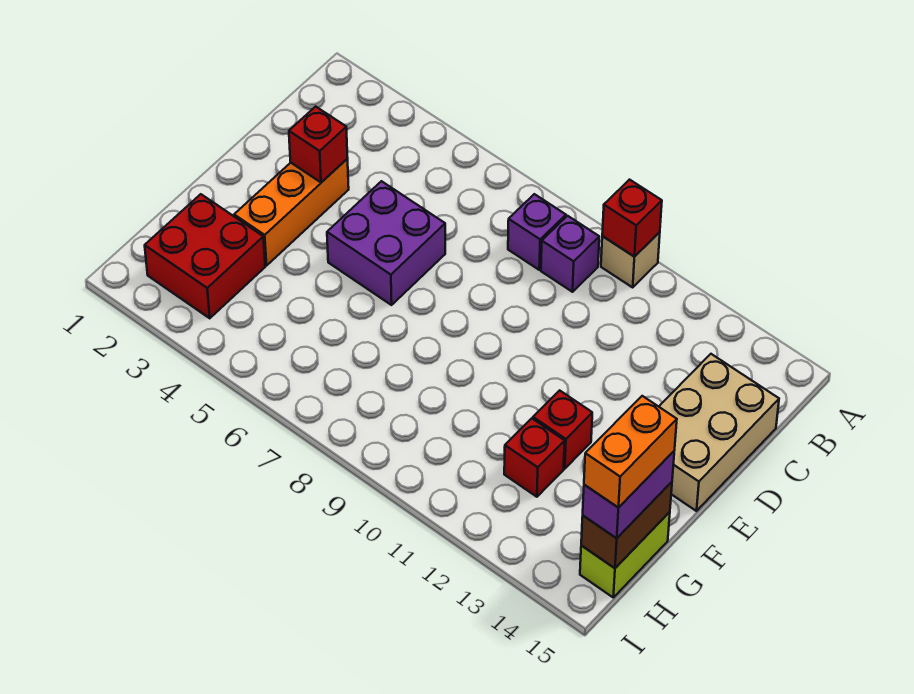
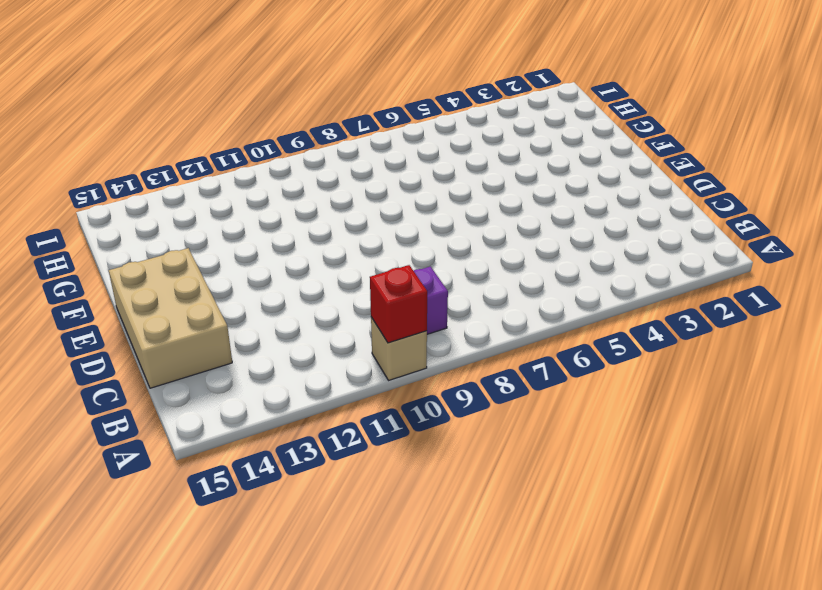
none -> purple brick B8 level 1
none -> orange brick D3:F3 level 1
none -> purple brick D5:E6 level 1

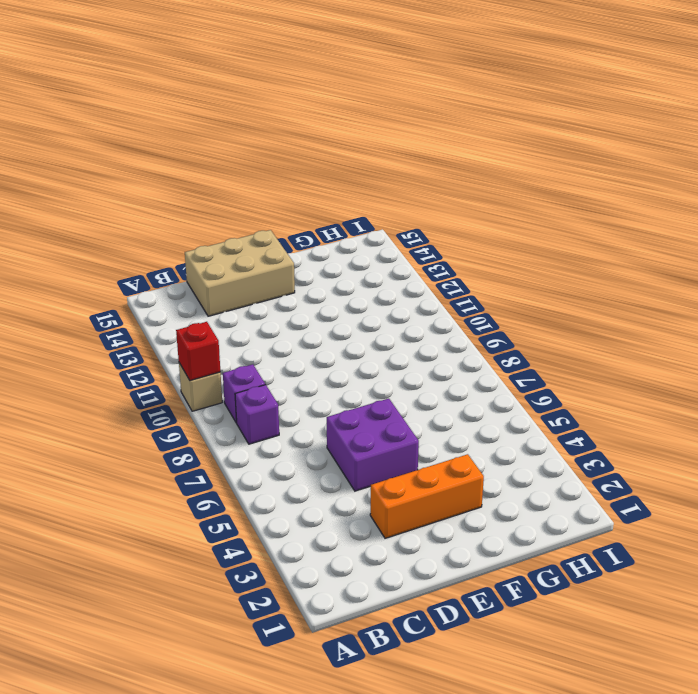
none -> red brick F12 level 1
none -> red brick G2:H3 level 1
none -> red brick G12 level 1

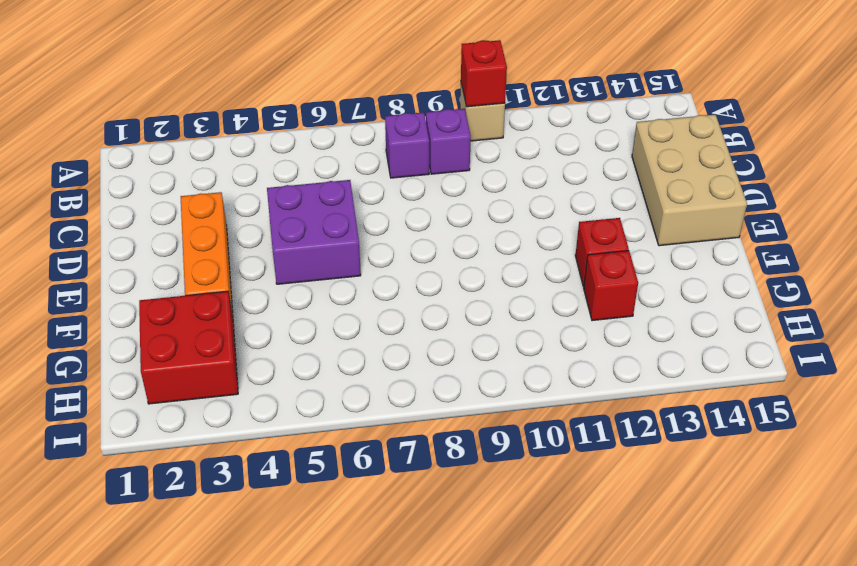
none -> lime brick G15:H15 level 1
none -> red brick D3 level 2
none -> brown brick G15:H15 level 2

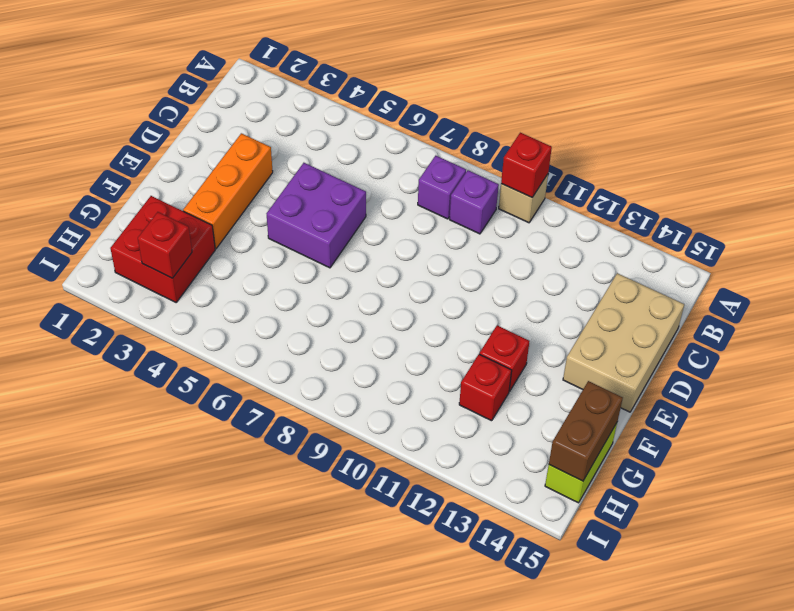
red brick H3 level 2 -> red brick D3 level 2
none -> purple brick G15:H15 level 3
none -> orange brick G15:H15 level 4

